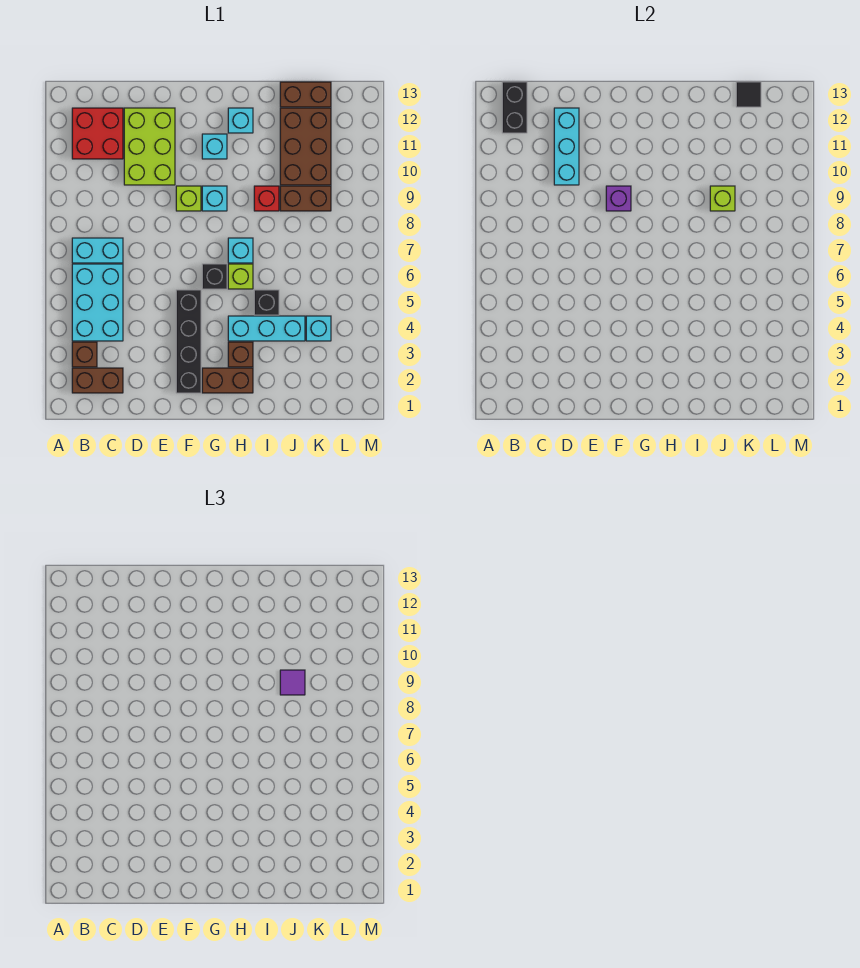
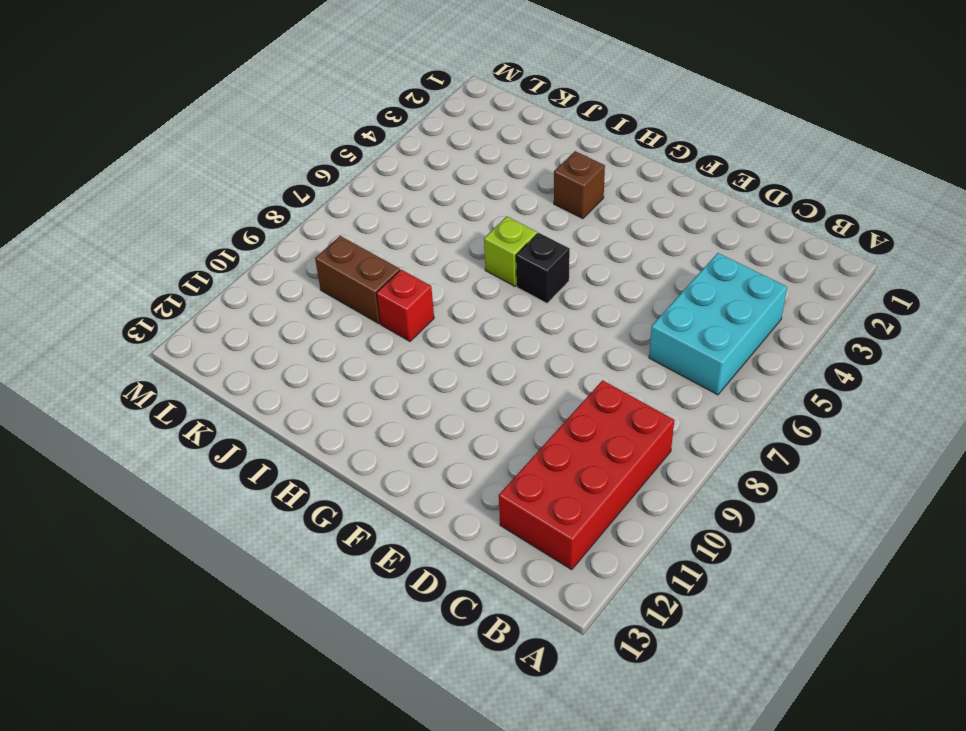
red brick B9:C12 level 1 -> red brick B11:C12 level 1
none -> brown brick B2:C2 level 1
none -> brown brick B3 level 1
none -> cyan brick B7:C7 level 1

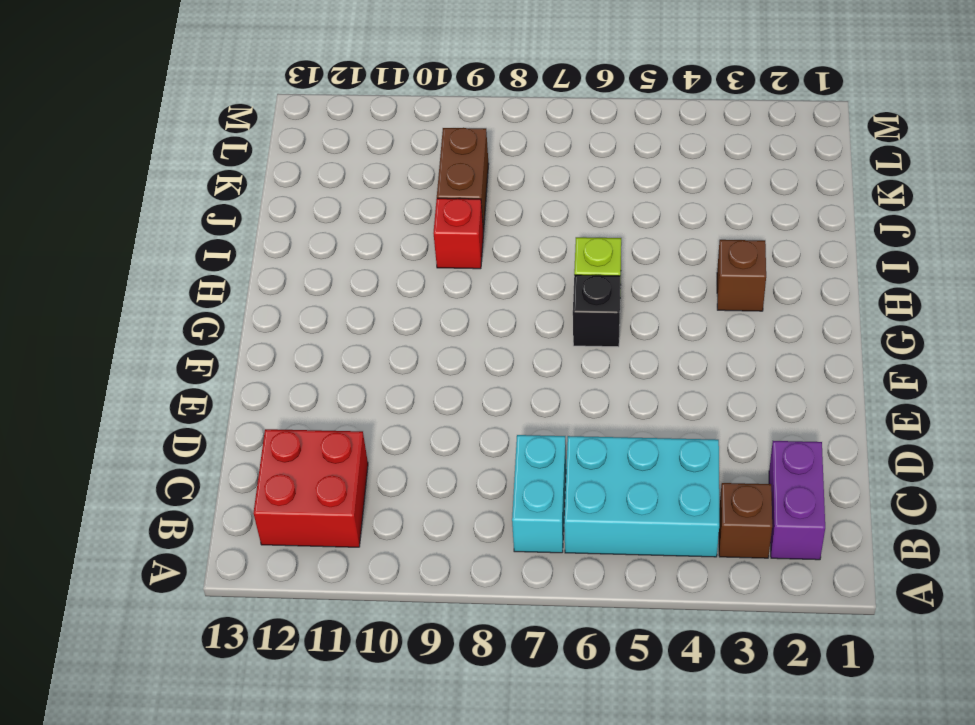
purple brick B2:C2 level 1 -> brown brick B2:C2 level 1
none -> lime brick D10:E12 level 1
none -> black brick F2:F5 level 1
none -> lime brick F9 level 1

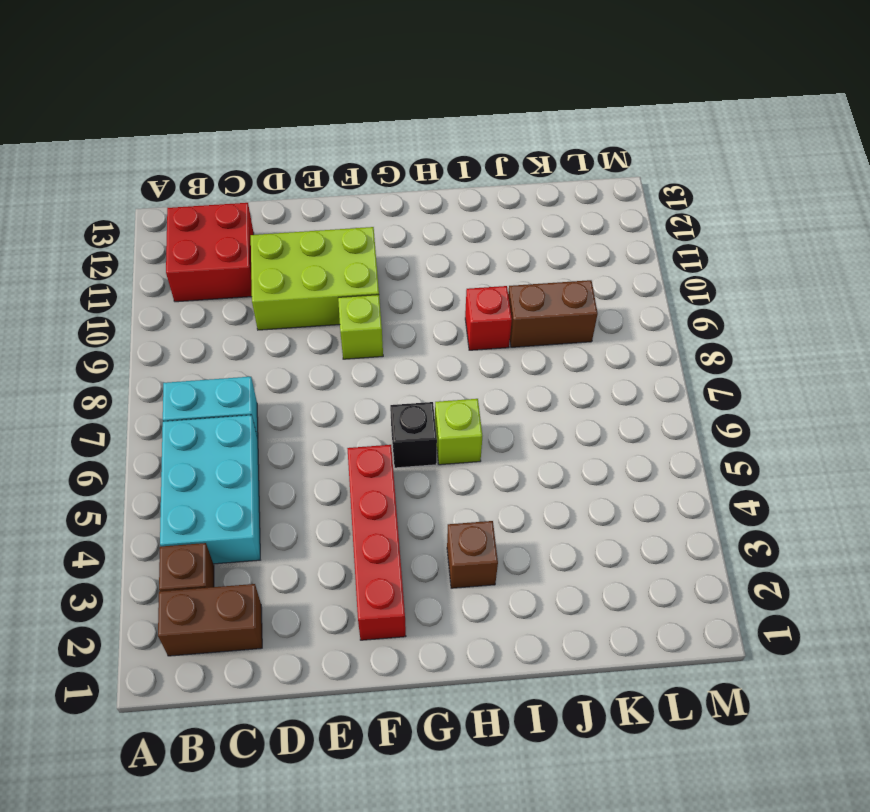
lime brick D10:F11 level 1 -> lime brick D10:E12 level 1
red brick F2:F5 level 1 -> black brick F2:F5 level 1
none -> brown brick G2:H2 level 1
none -> cyan brick G9 level 1
none -> cyan brick G11 level 1

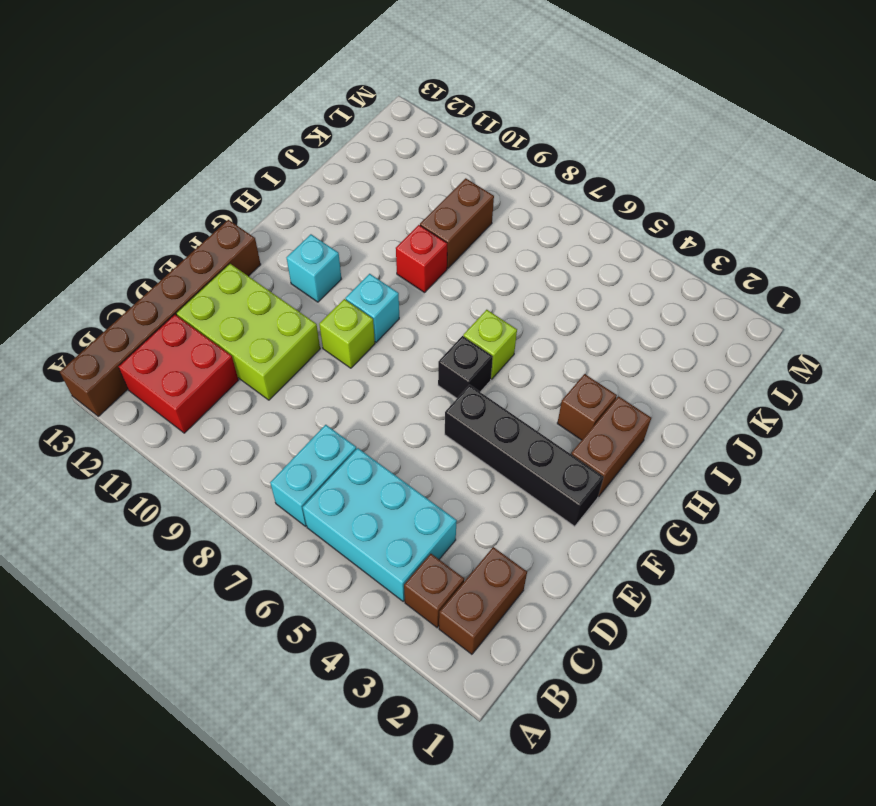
brown brick A13:F13 level 1 -> none
none -> cyan brick H4:J4 level 1
none -> cyan brick H7 level 1
none -> cyan brick H12 level 1

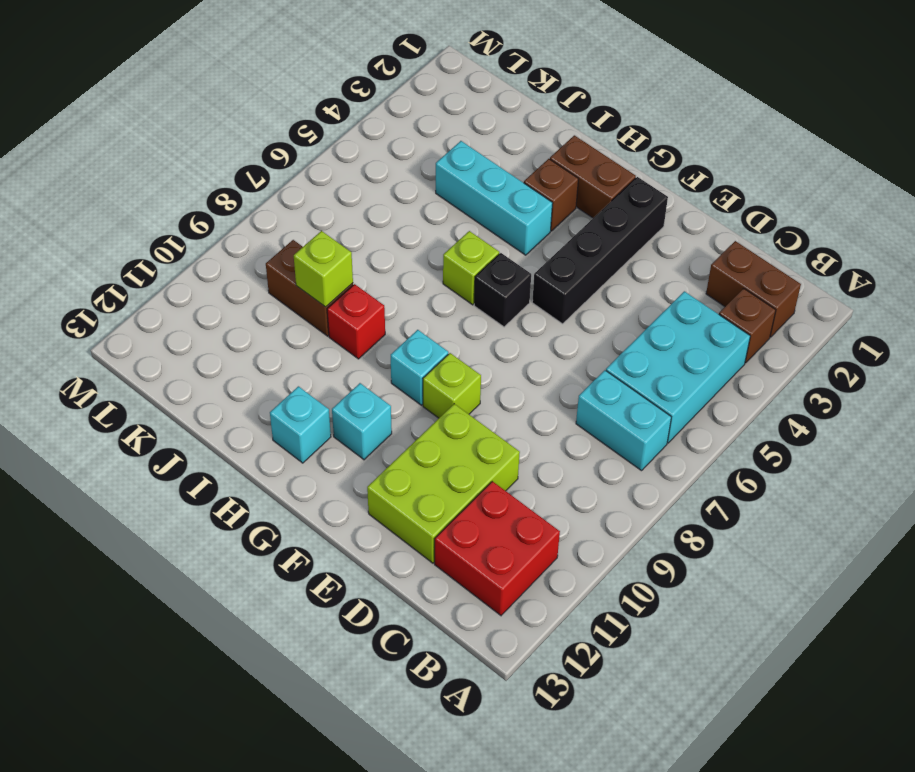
none -> cyan brick H7 level 1
none -> black brick I5 level 1
none -> brown brick J10:K12 level 1

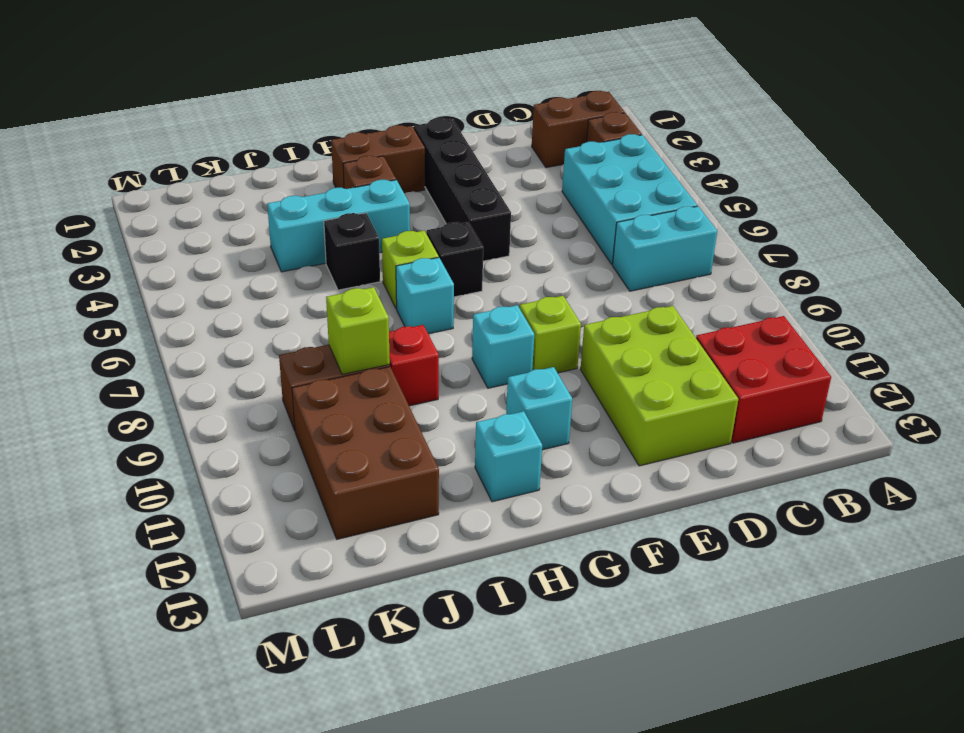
none -> brown brick J13:K13 level 1
none -> cyan brick K4 level 1
none -> black brick B12:B13 level 2

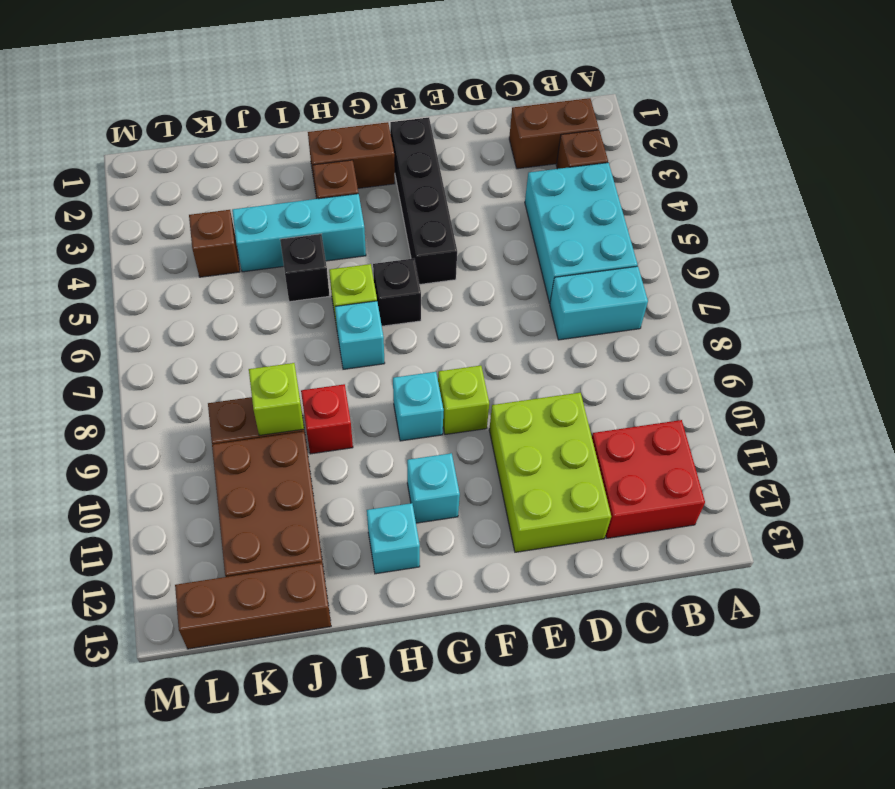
brown brick J13:L13 level 1 -> brown brick J13:K13 level 1
brown brick K4 level 1 -> cyan brick K4 level 1
none -> black brick B12:B13 level 2
none -> cyan brick D10:D12 level 2
none -> purple brick F9 level 2

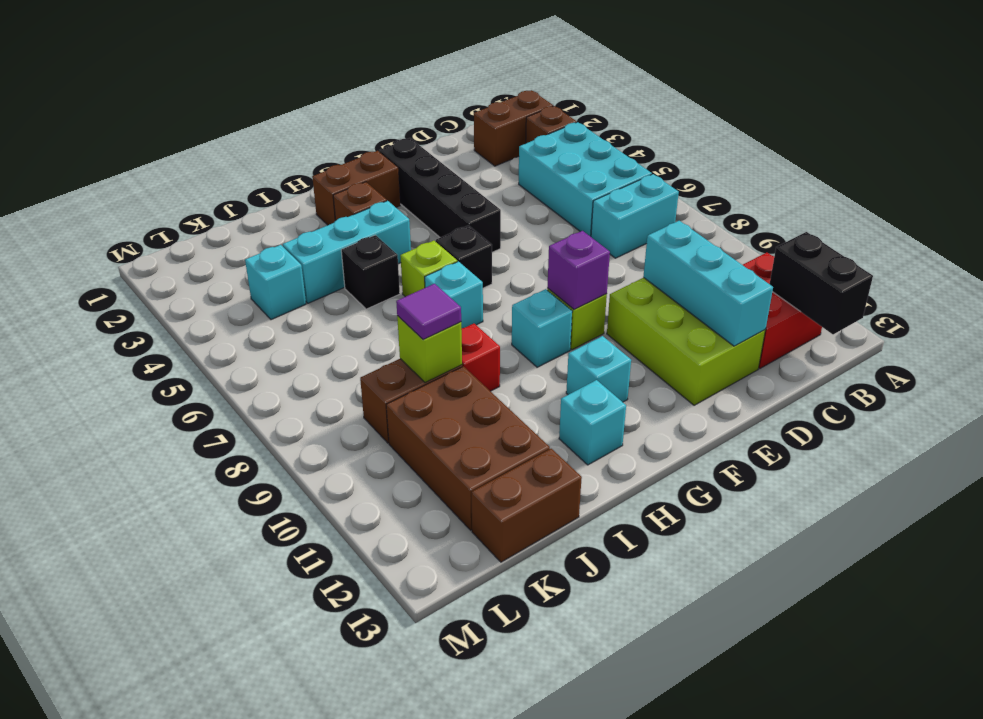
none -> black tile K13 level 2

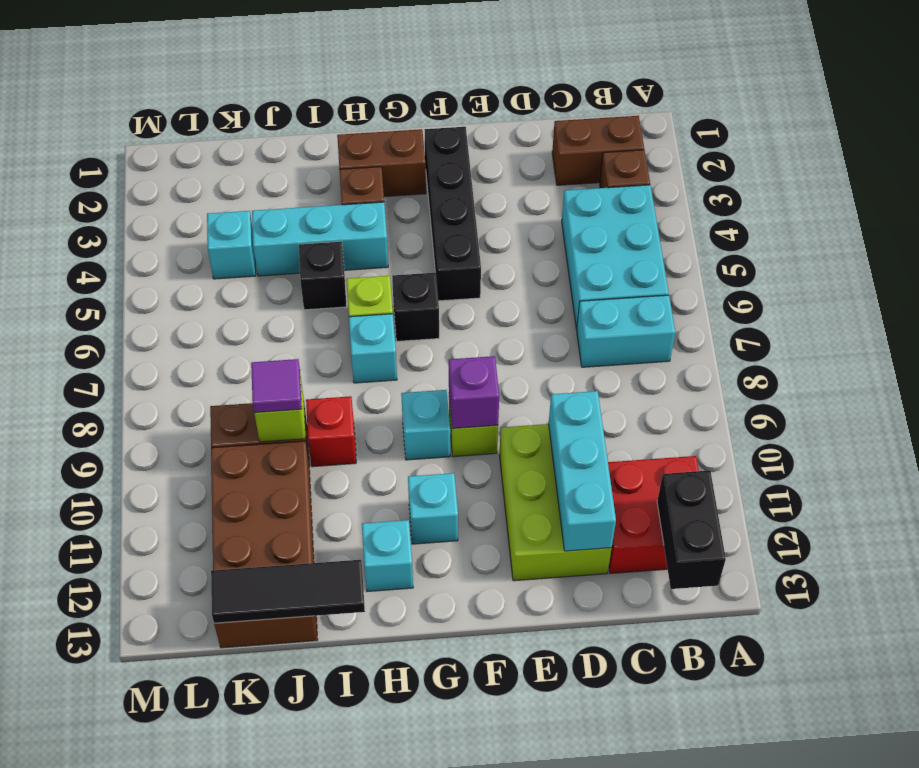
black tile I13:K13 level 2 -> black tile K13 level 2

